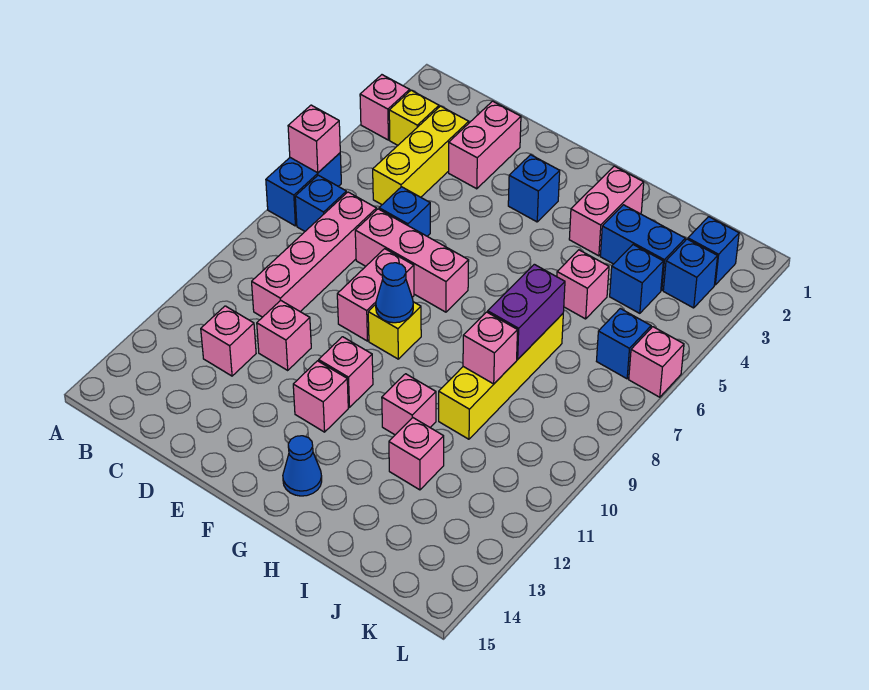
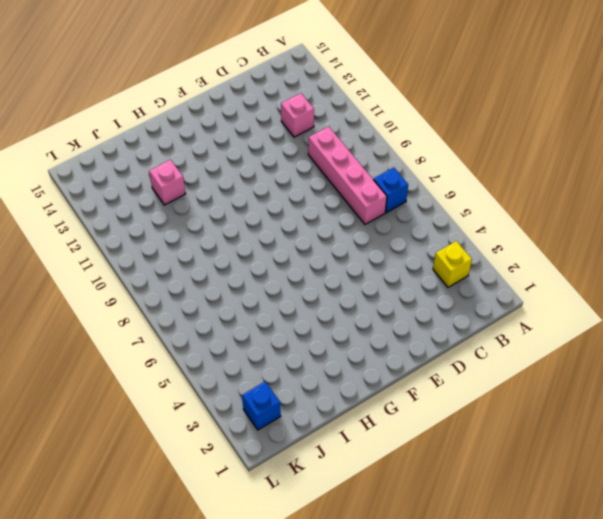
none -> pink brick A3 level 1
none -> blue brick A6:A7 level 1
none -> yellow brick C3:C5 level 1
none -> pink brick D2:D3 level 1

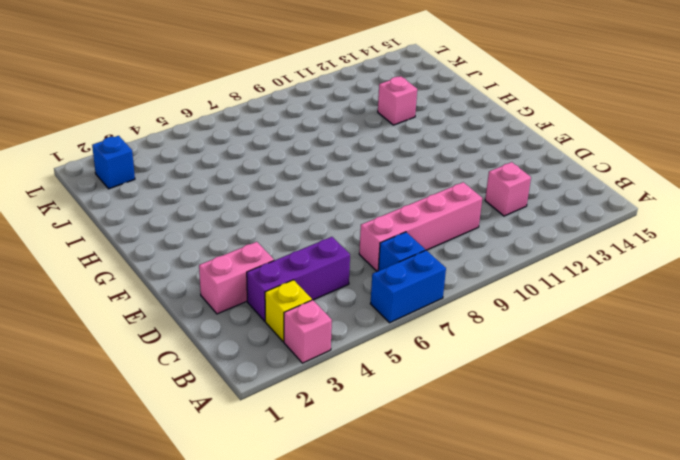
purple brick C3:C5 level 1 -> yellow brick C3:C5 level 1
none -> blue brick D6 level 1
none -> pink brick D7:F7 level 1
none -> pink brick D11 level 1
none -> pink brick E8:E9 level 1

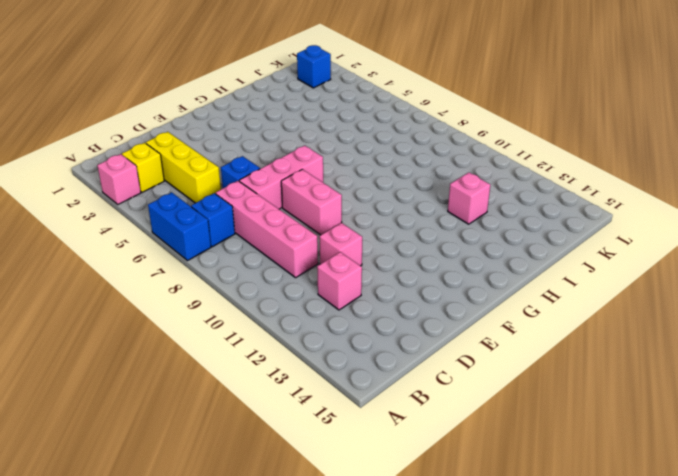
none -> pink brick D2:D3 level 1
none -> blue brick F3 level 1
none -> yellow brick F9 level 1
none -> pink brick F11 level 1

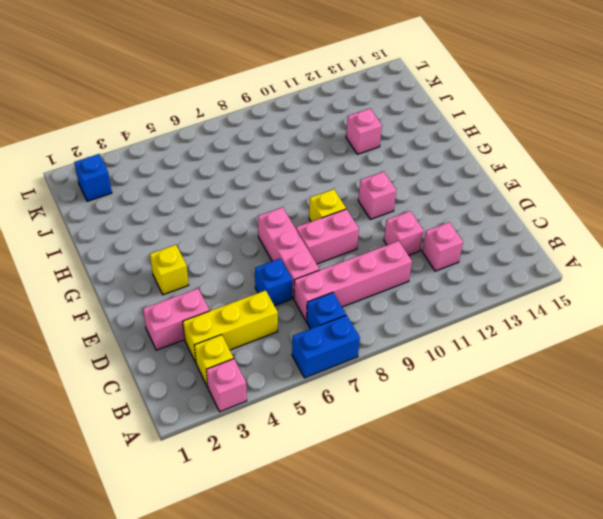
yellow brick F3 level 1 -> blue brick F3 level 1
none -> pink brick F12 level 1
none -> blue cone G14 level 1
none -> pink brick H2:H3 level 1
none -> pink brick H11 level 1

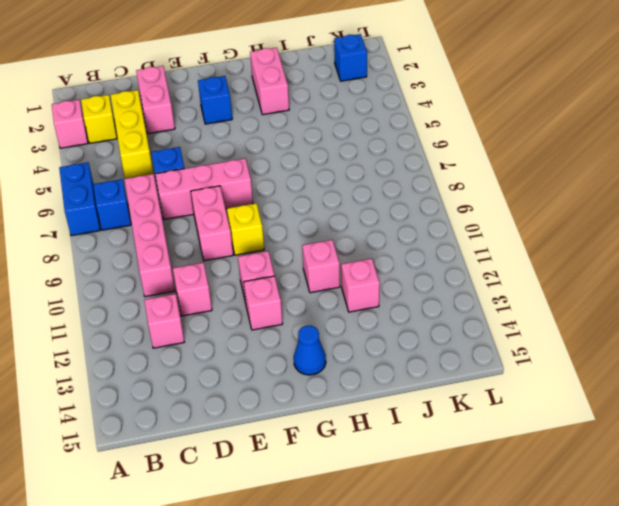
none -> blue brick I3:J3 level 1
none -> pink brick I5 level 1
none -> yellow brick I7:I10 level 1
none -> blue brick J4 level 1

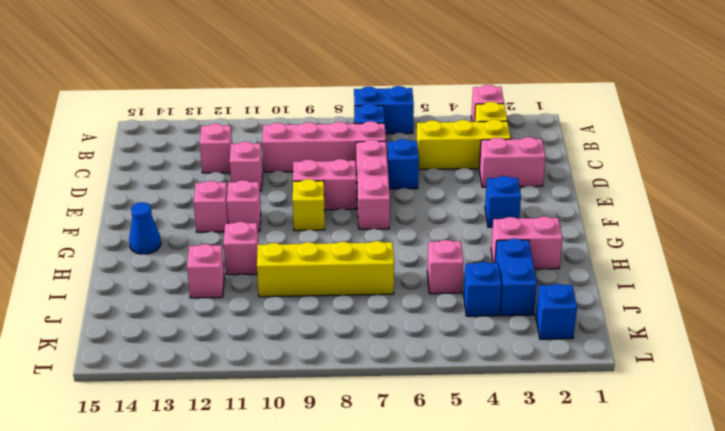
none -> blue brick K3 level 1
none -> blue brick K6 level 1
none -> pink brick L6 level 1
none -> pink brick A6 level 2

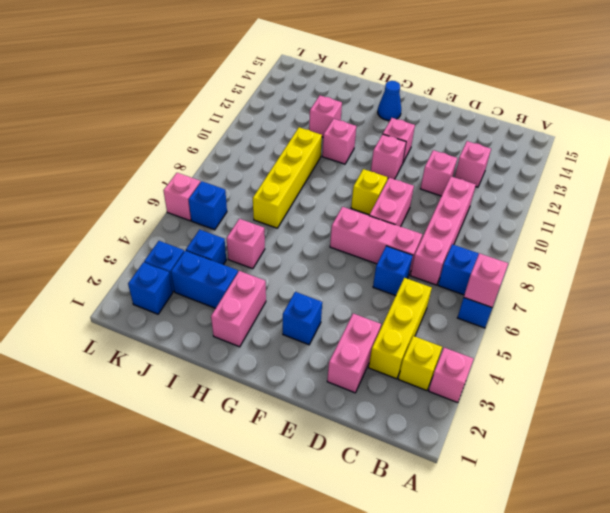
none -> blue cone F9 level 2
none -> purple brick I7:I8 level 2
none -> pink brick I9 level 2

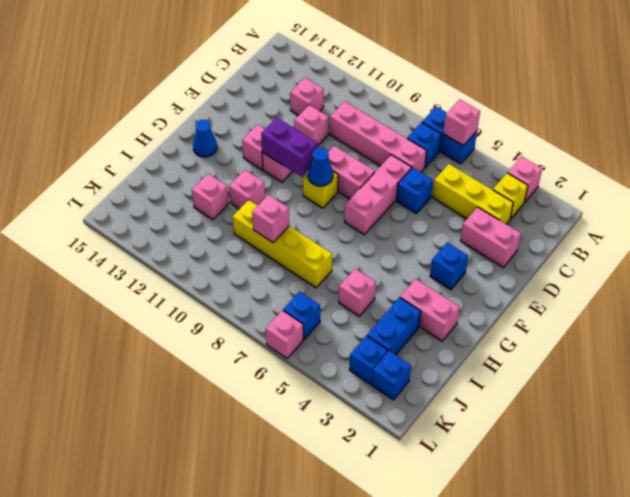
purple brick F10:F11 level 2 -> purple brick I7:I8 level 2
none -> blue brick J4 level 1

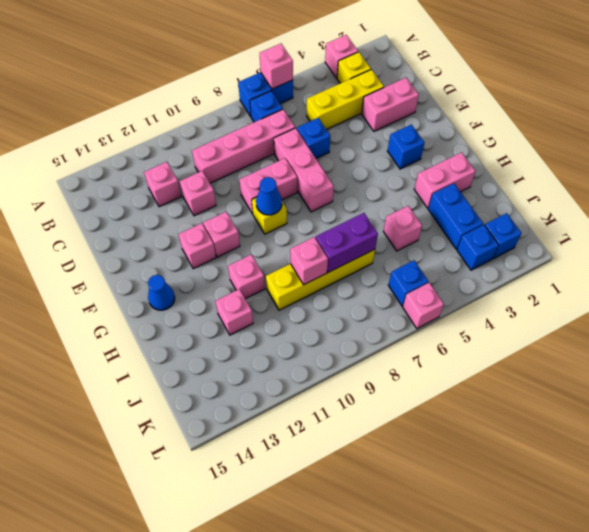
none -> blue brick J4 level 1

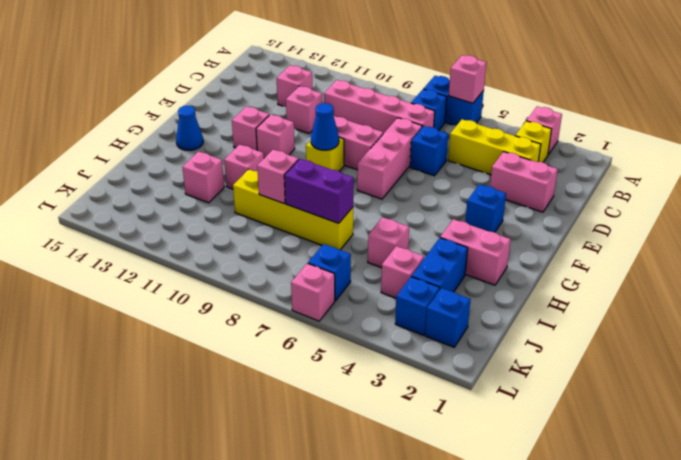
pink brick J4 level 1 -> blue brick J4 level 1

